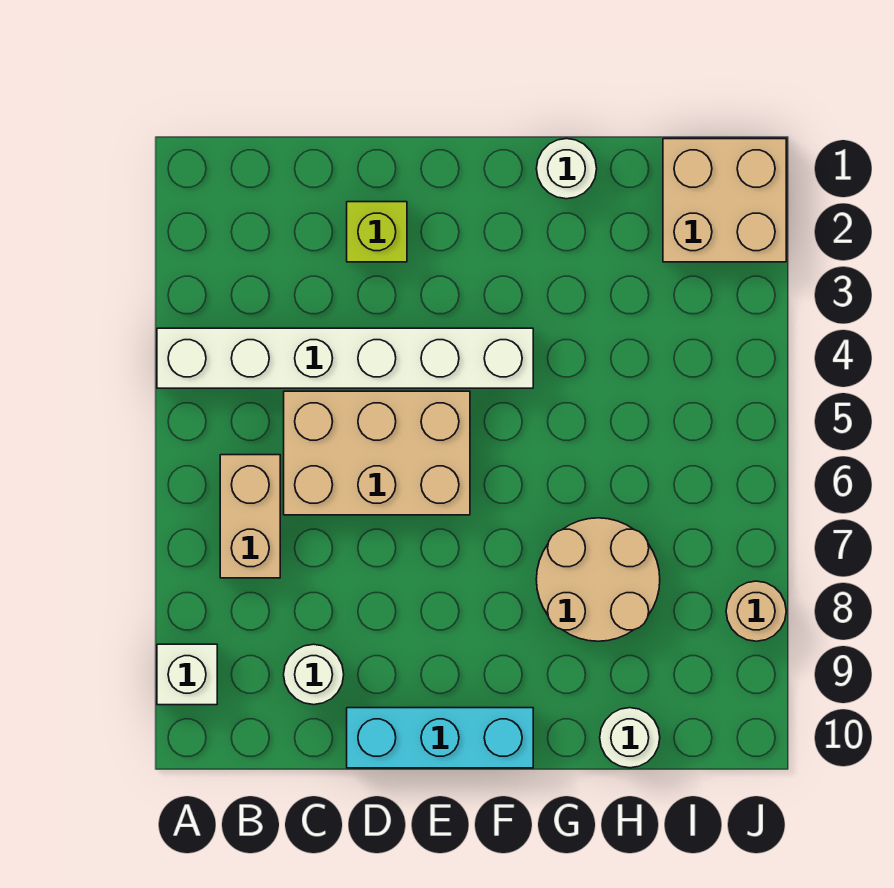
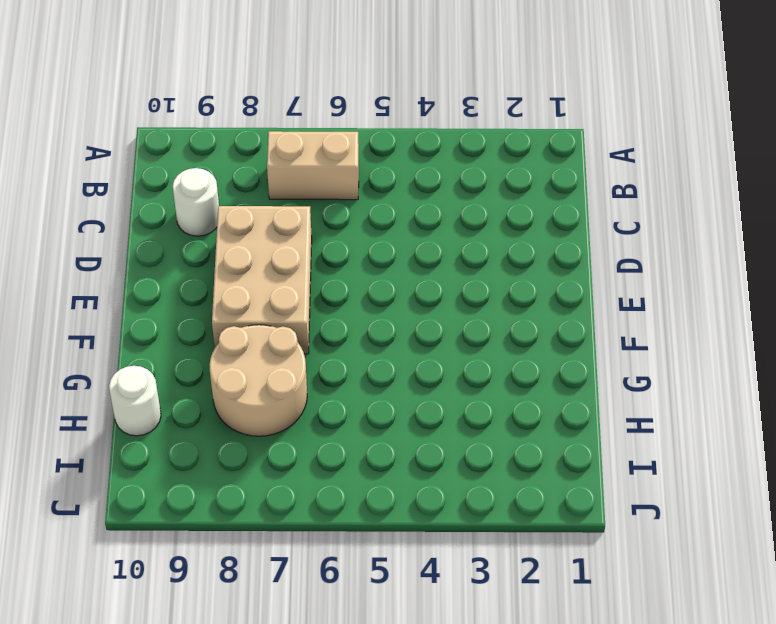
tan brick D7:F8 level 1 -> tan brick C5:E6 level 1
none -> white brick A4:F4 level 1
none -> white brick A9 level 1
none -> lime brick D2 level 1

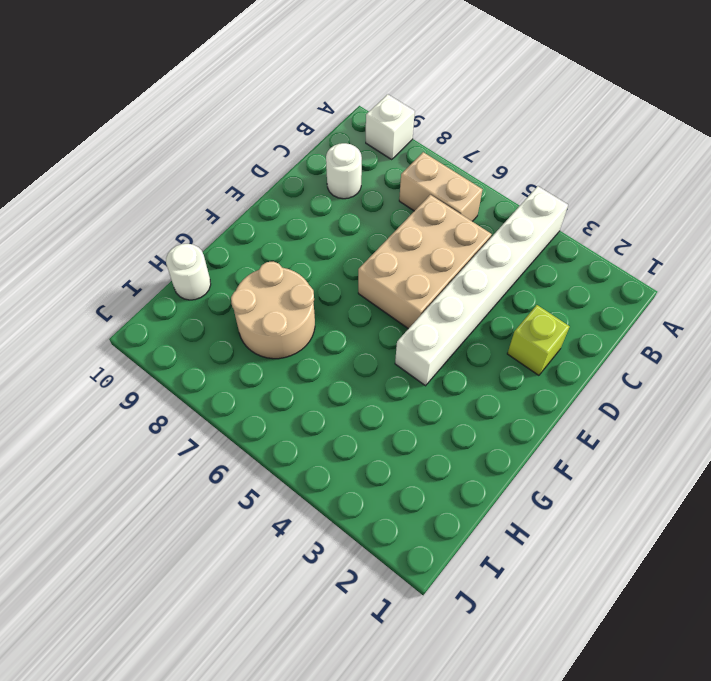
none -> cyan brick D10:F10 level 1
none -> white round brick G1 level 1
none -> tan brick I1:J2 level 1

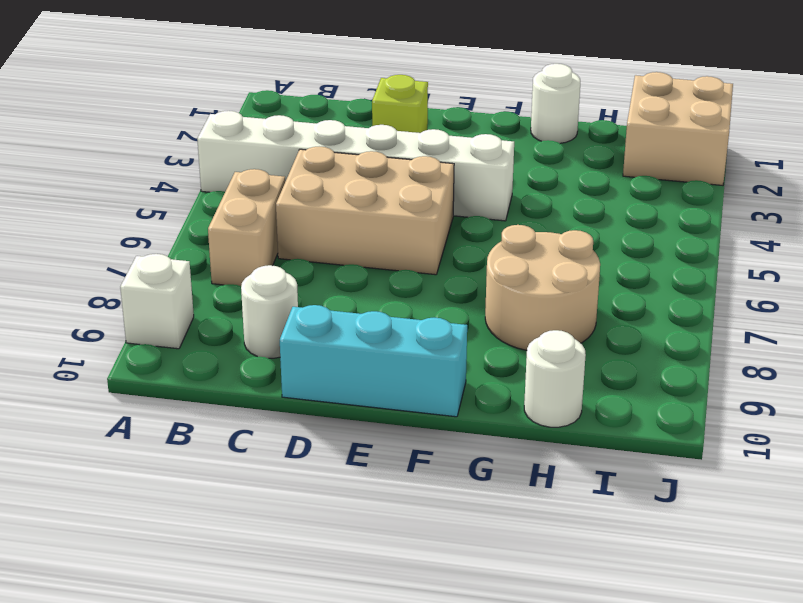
none -> tan round brick J8 level 1

